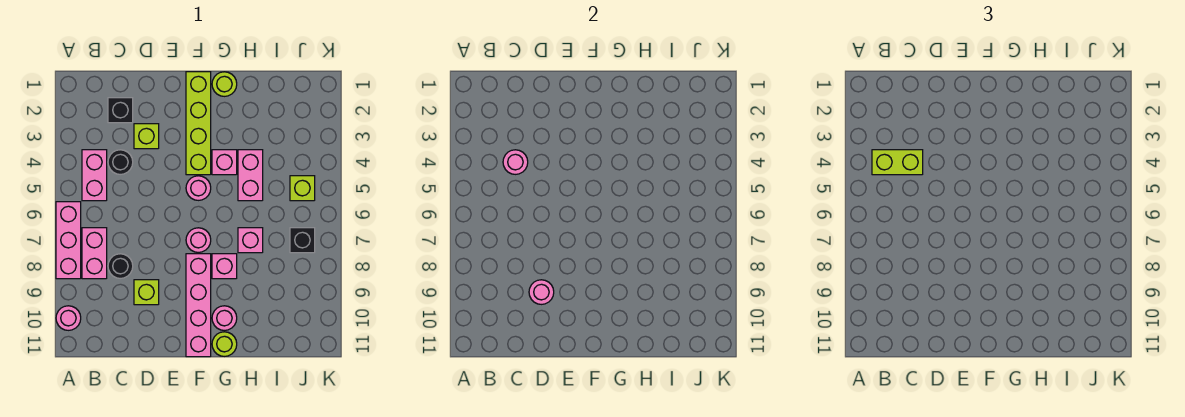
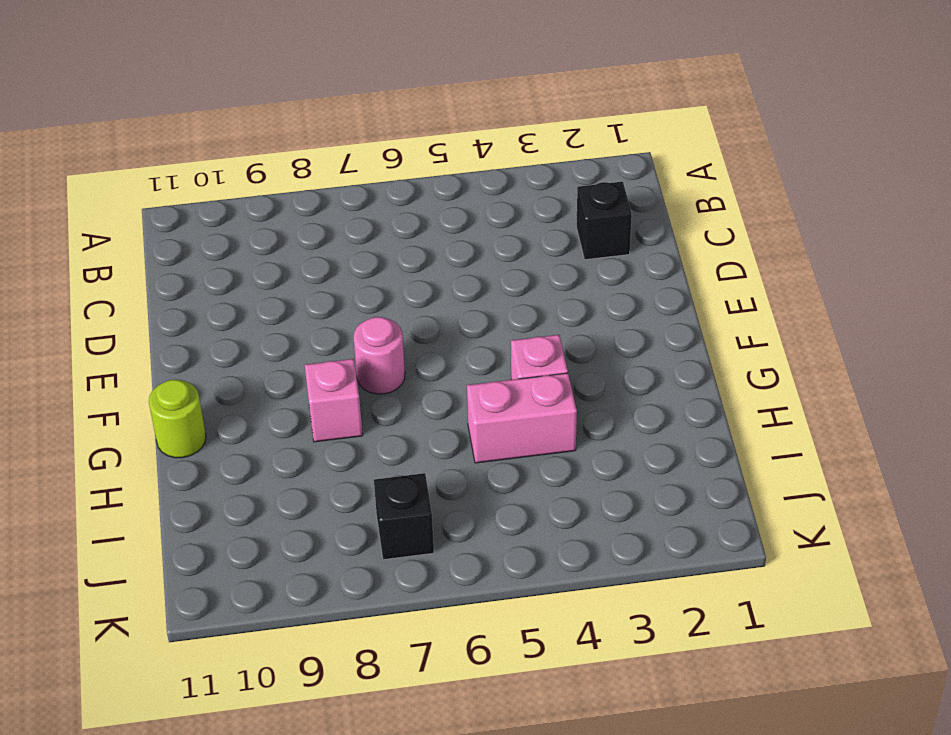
none -> pink brick A6:A8 level 1
none -> pink round brick A10 level 1
none -> pink brick B4:B5 level 1

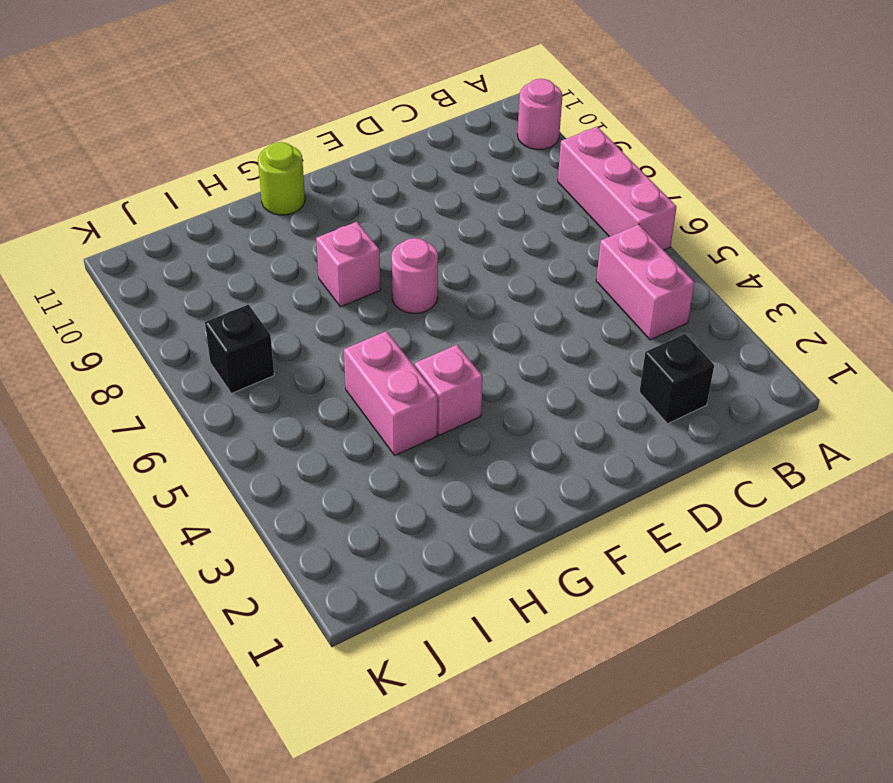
none -> pink brick B7:B8 level 1
none -> black round brick C4 level 1
none -> black round brick C8 level 1

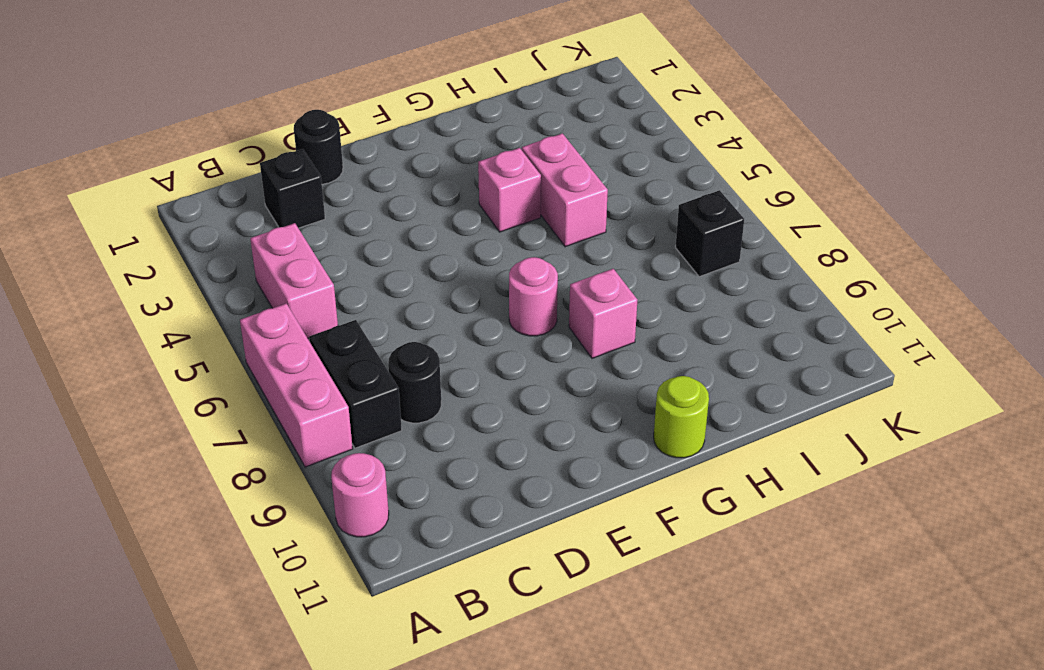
black brick B7:B8 level 1 -> pink brick B7:B8 level 1
black round brick D1 level 1 -> black round brick C4 level 1
none -> lime brick D3 level 1
none -> lime brick D9 level 1
none -> lime brick F1:F4 level 1

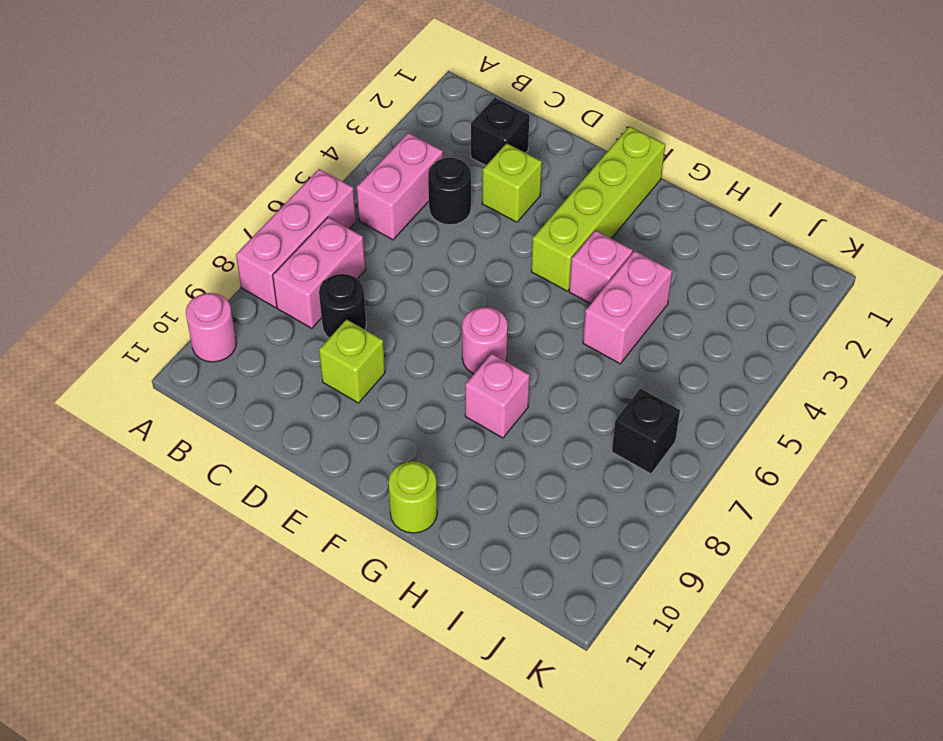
none -> pink round brick F5 level 1
none -> pink brick F8:F11 level 1
none -> lime round brick G1 level 1

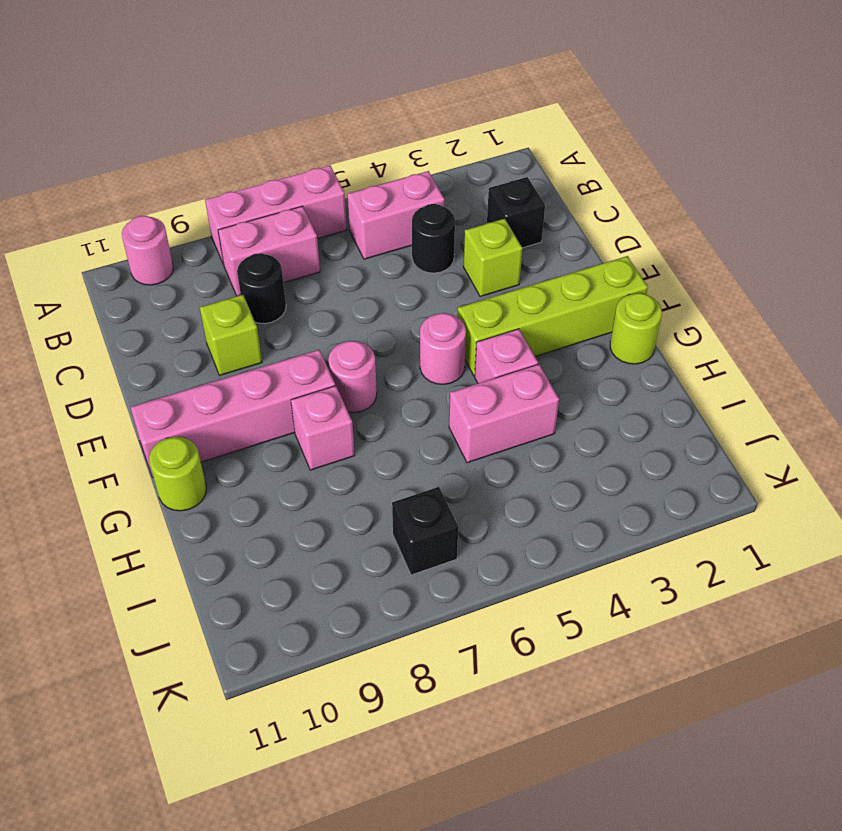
none -> pink round brick G10 level 1
none -> pink brick H7 level 1
none -> lime brick J5 level 1

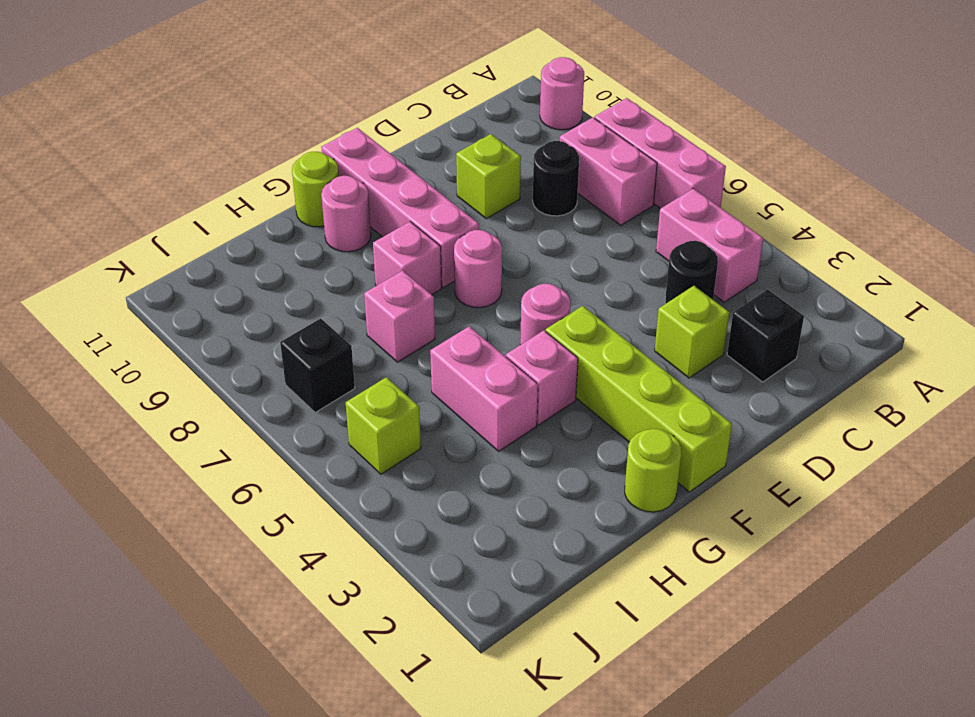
none -> pink round brick C4 level 2
none -> pink round brick D9 level 2
none -> lime brick B4:C4 level 3

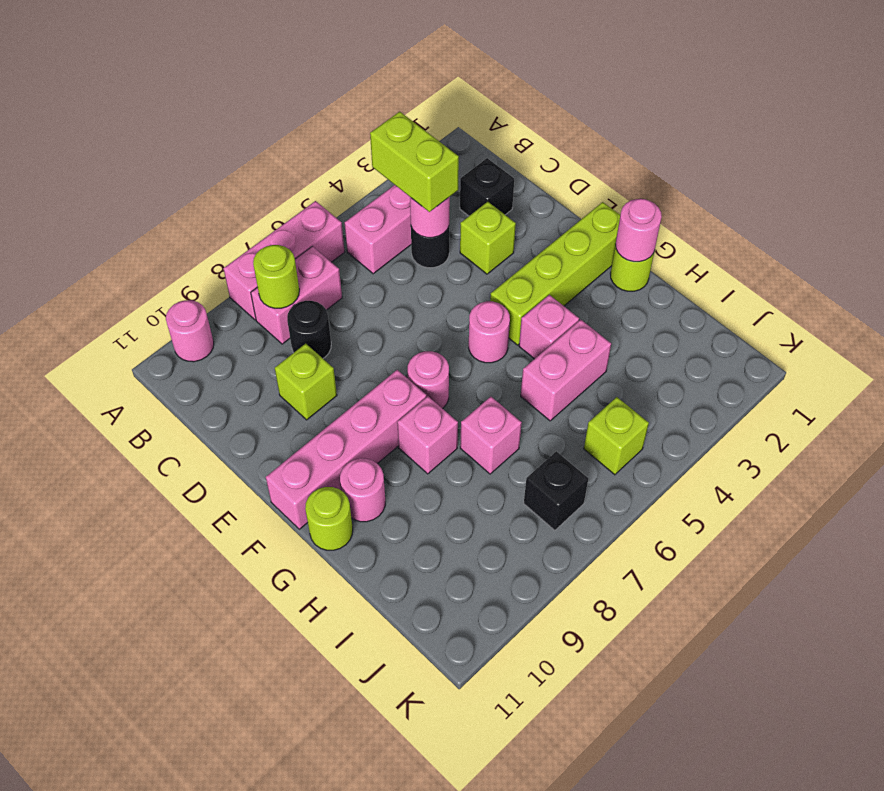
lime round brick B8 level 2 -> none
pink round brick G1 level 2 -> pink round brick D9 level 2

